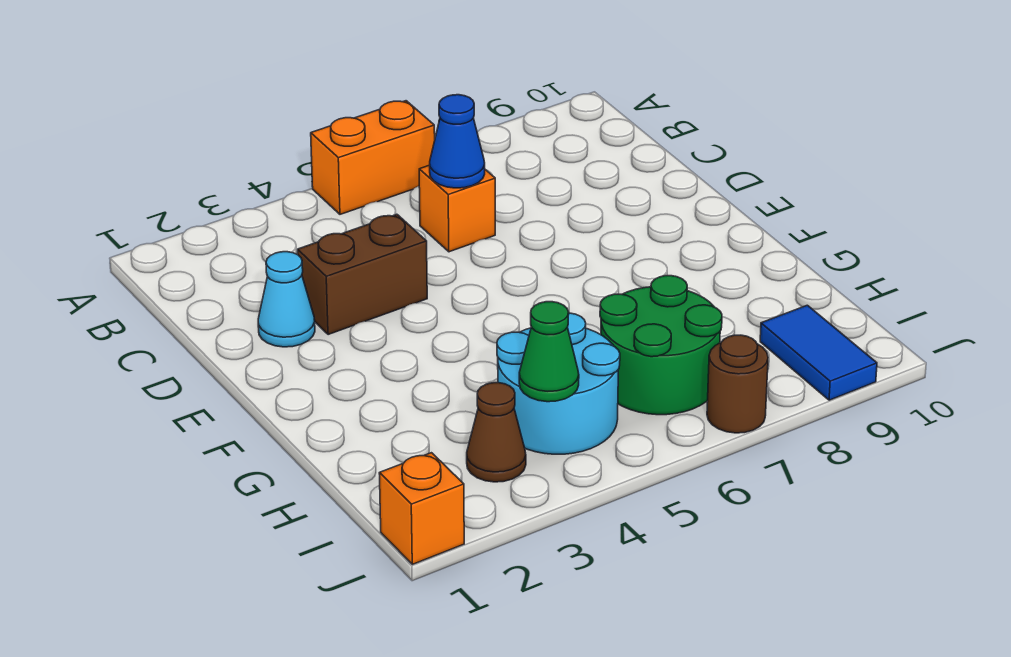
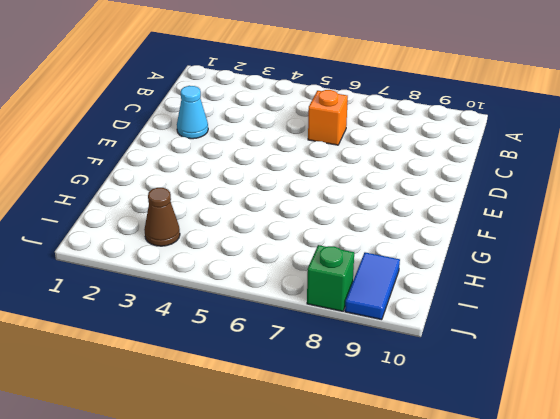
green brick J8 level 1 -> none
none -> orange brick A5:A6 level 1
none -> brown brick D3:D4 level 1
none -> cyan round brick H4:I5 level 1

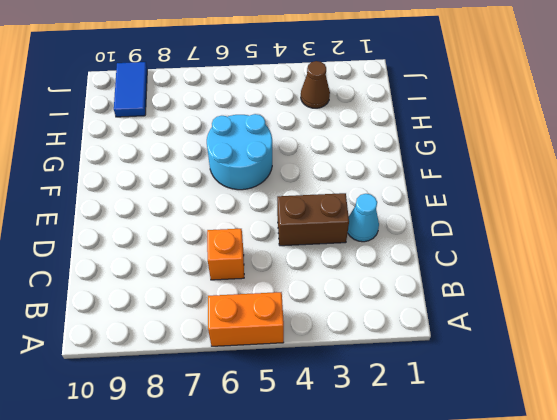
cyan round brick F5:G6 level 1 -> cyan round brick H4:I5 level 1
none -> green round brick H6:I7 level 1
none -> orange brick J1 level 1
none -> brown round brick J7 level 1

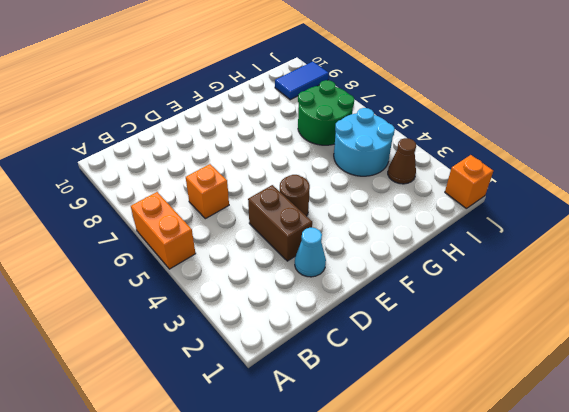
brown round brick E4 level 1 -> brown round brick J7 level 1
none -> blue cone C6 level 2
none -> green cone I4 level 2

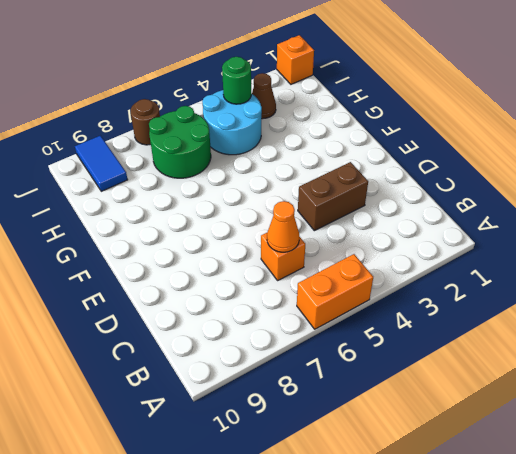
orange cone C6 level 2 -> blue cone C6 level 2
green round brick I4 level 2 -> green cone I4 level 2
none -> cyan cone D2 level 1

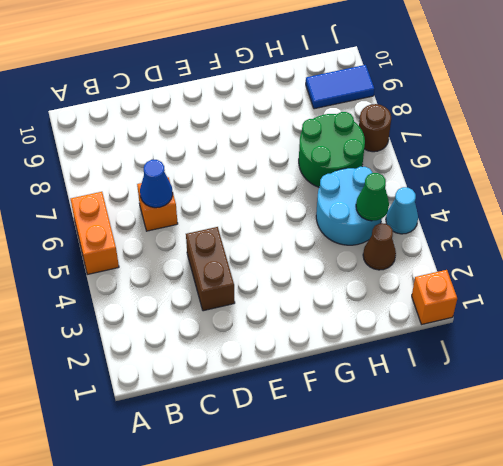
cyan cone J4 level 1 -> cyan cone D2 level 1

